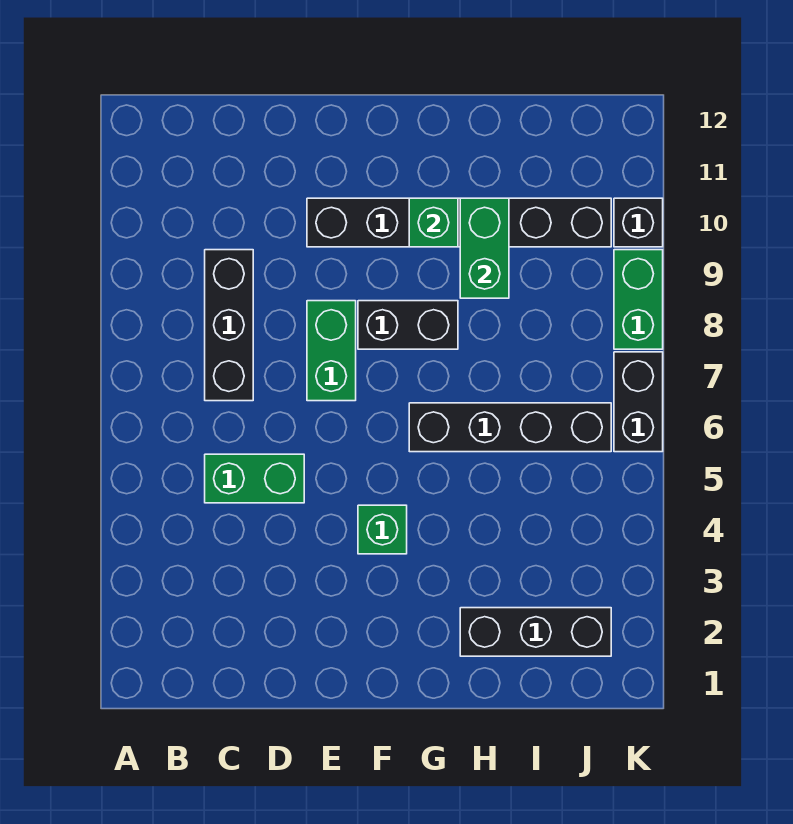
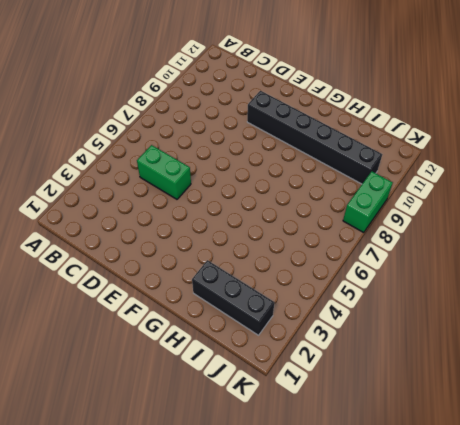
none -> black brick C7:C9 level 1
none -> green brick E7:E8 level 1
none -> green brick F4 level 1

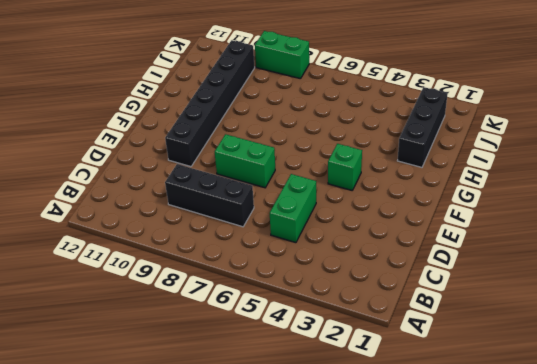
none -> black brick F8:G8 level 1
none -> black brick G6:J6 level 1
none -> black brick K6:K7 level 1

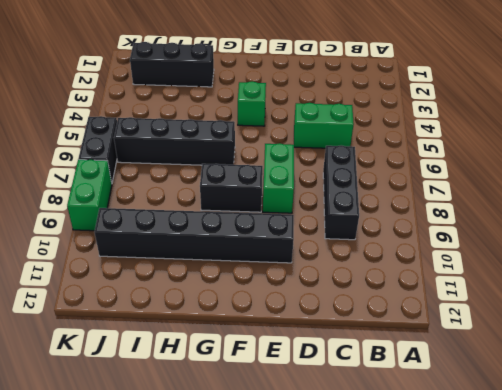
none -> black brick K10 level 1
none -> green brick G10 level 2
none -> green brick H9:H10 level 2

